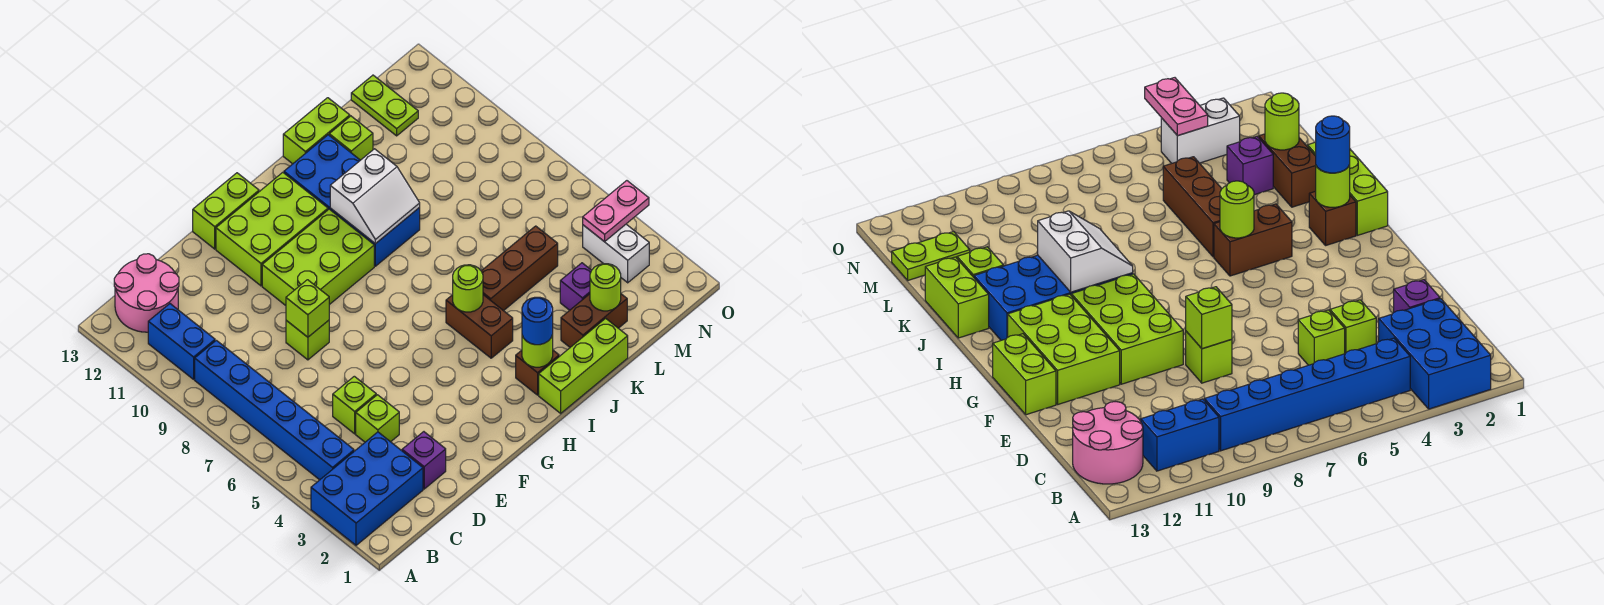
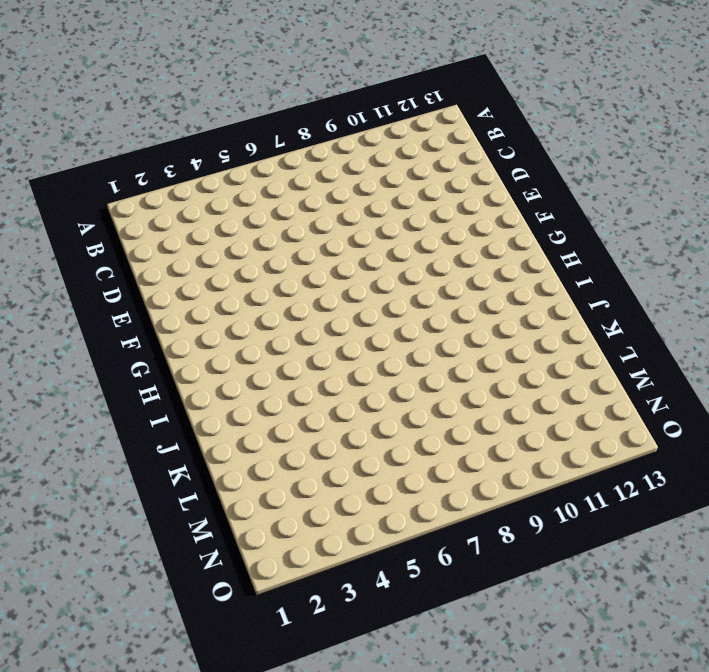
none -> blue brick A2:C3 level 1
none -> blue brick B4:B9 level 1
none -> blue brick B10:B11 level 1

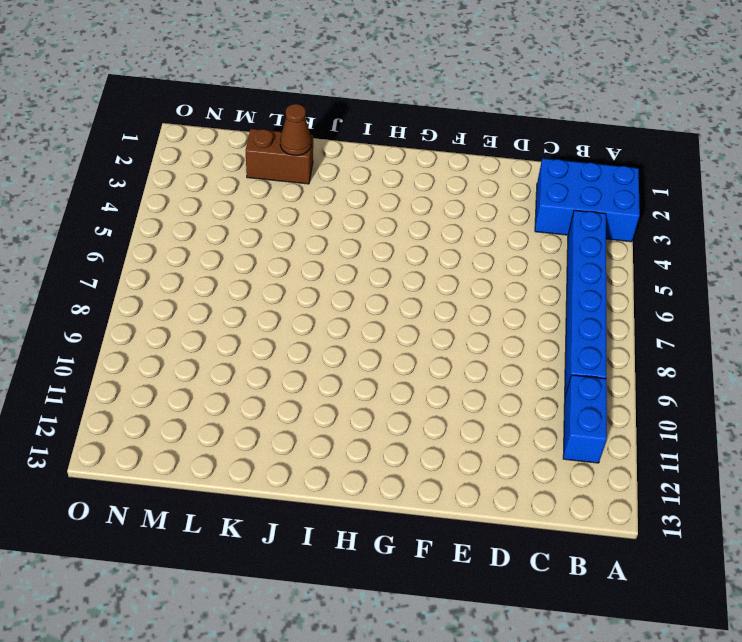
brown cone K2 level 2 -> none
none -> pink round brick B12:C13 level 1
none -> purple brick D2 level 1
none -> lime brick D4 level 1

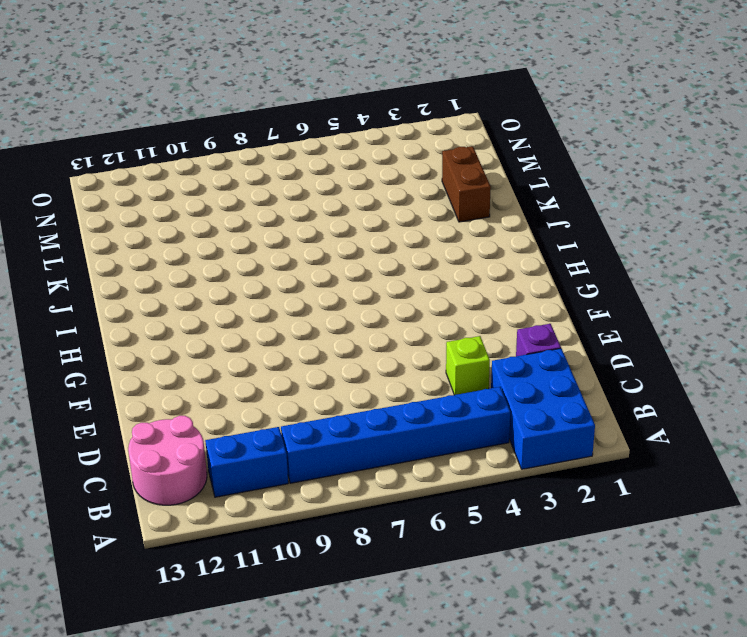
none -> lime brick D5 level 1
none -> lime brick E8 level 1
none -> lime brick F9:H10 level 1

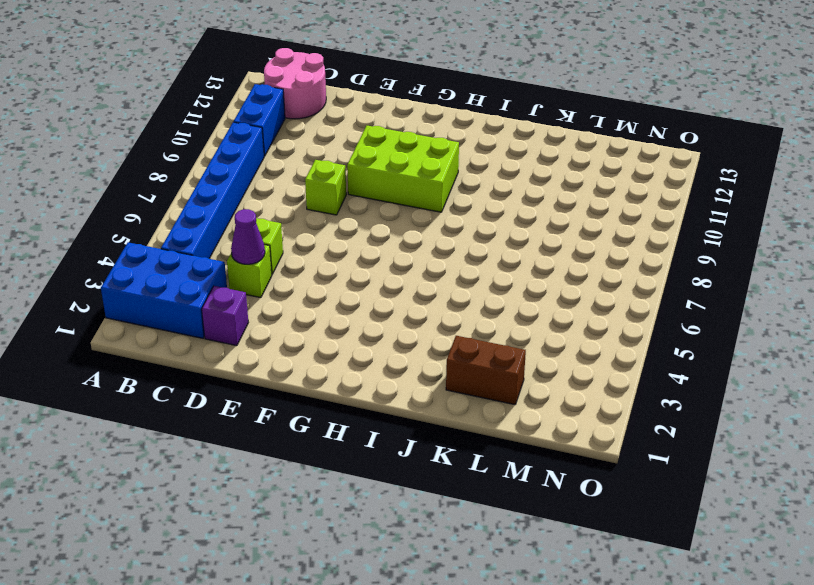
purple cone D4 level 2 -> none
none -> lime brick F11:H12 level 1
none -> lime brick F13:G13 level 1
none -> lime brick I1:K1 level 1

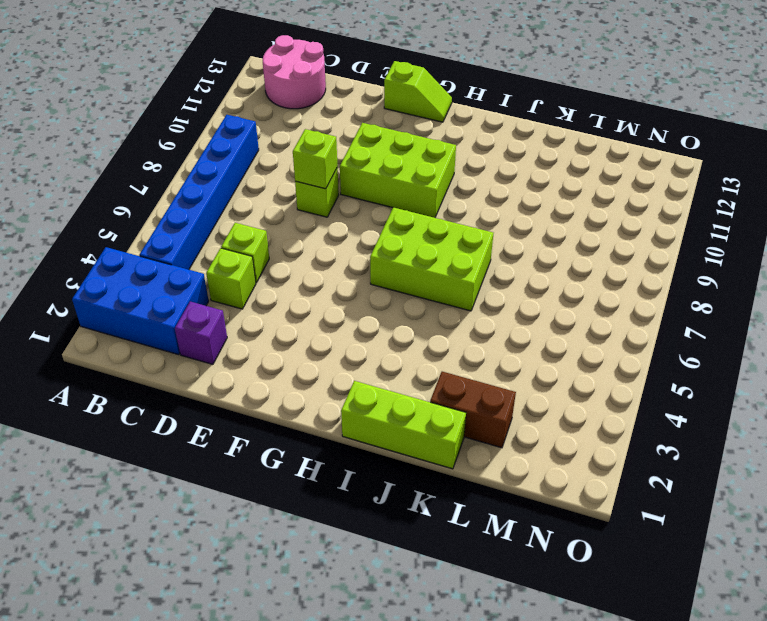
lime slope F13:G13 level 1 top F -> lime brick F13:G13 level 1
lime brick H6:J7 level 1 -> lime brick F11:H12 level 1
none -> blue brick B10:B11 level 1
none -> brown brick I2 level 1
none -> brown brick I4:I5 level 1

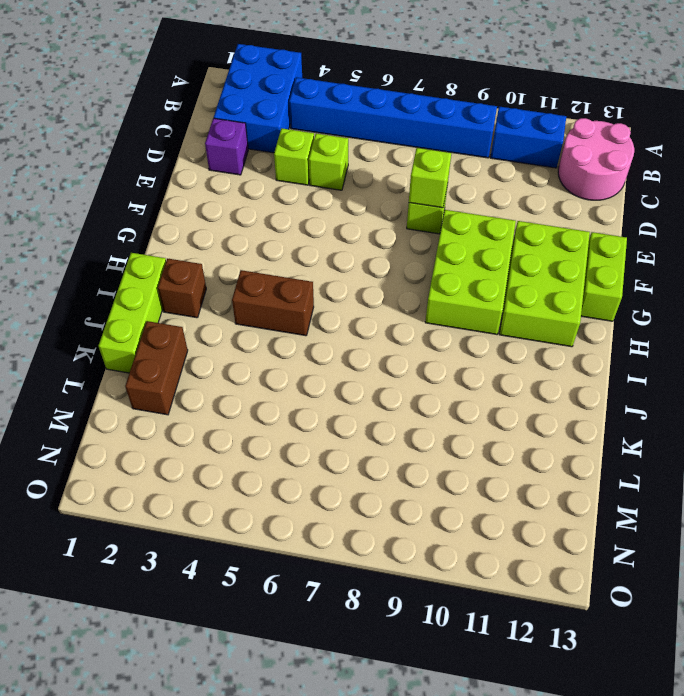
none -> blue brick I9:J12 level 1
none -> brown brick J5:L5 level 1
none -> lime brick J13:K13 level 1

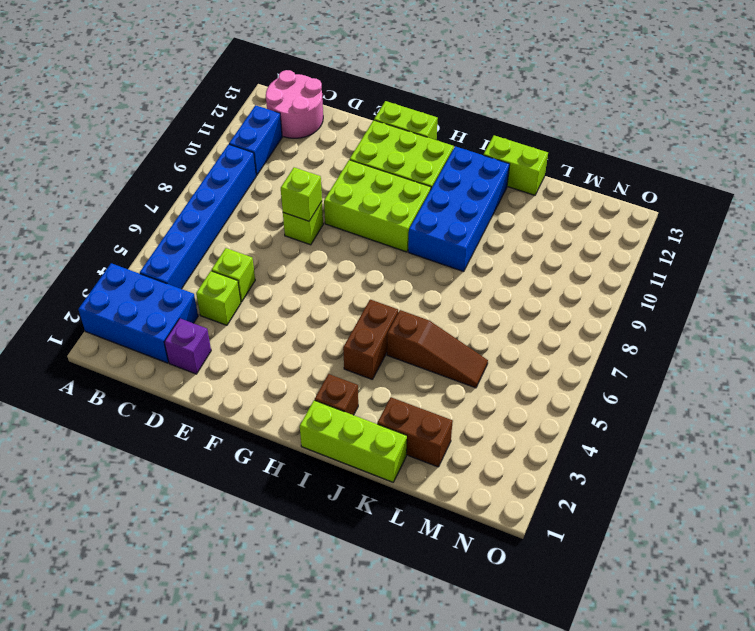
brown slope J5:L5 level 1 top J -> brown brick J5:L5 level 1
none -> lime brick K12 level 1
none -> purple brick L3 level 1
none -> lime plate M12:M13 level 1

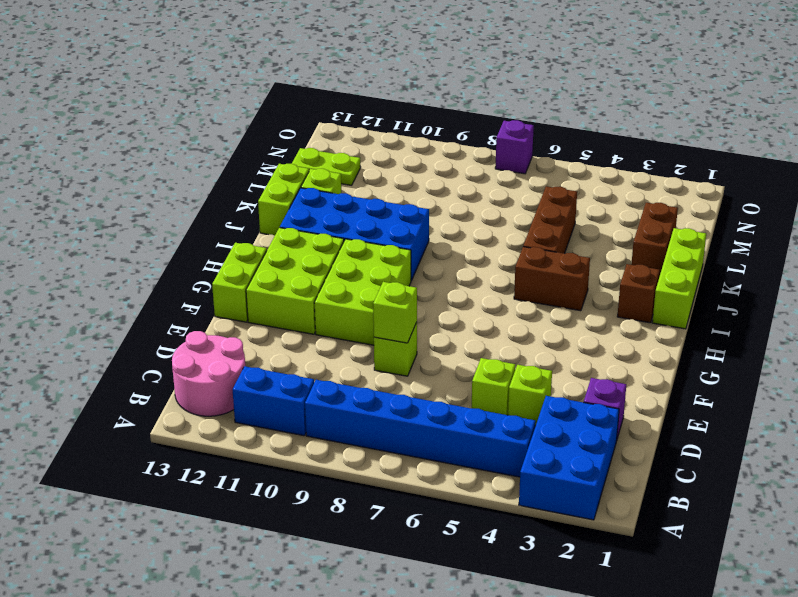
purple brick O7 level 1 -> purple brick L3 level 1
none -> white brick N3:N4 level 1
none -> lime round brick I2 level 2
none -> lime round brick I5 level 2

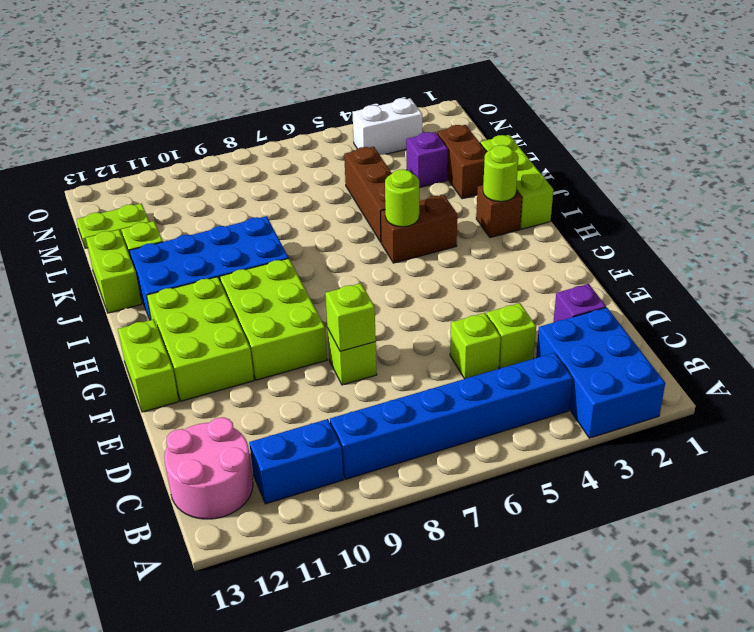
none -> white slope I9:J10 level 2 top 10
none -> lime round brick L2 level 2
none -> pink plate N4:O4 level 2

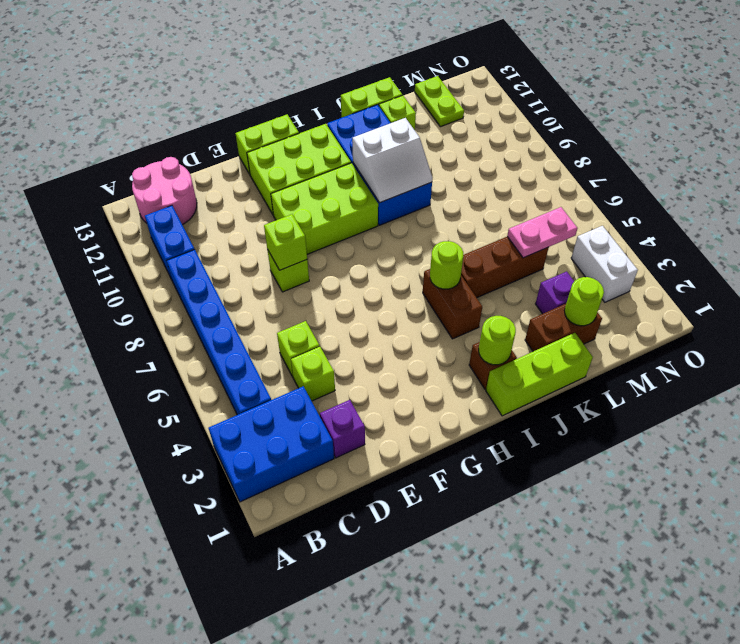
pink plate L5:M5 level 2 -> pink plate N4:O4 level 2
none -> blue round brick I2 level 3

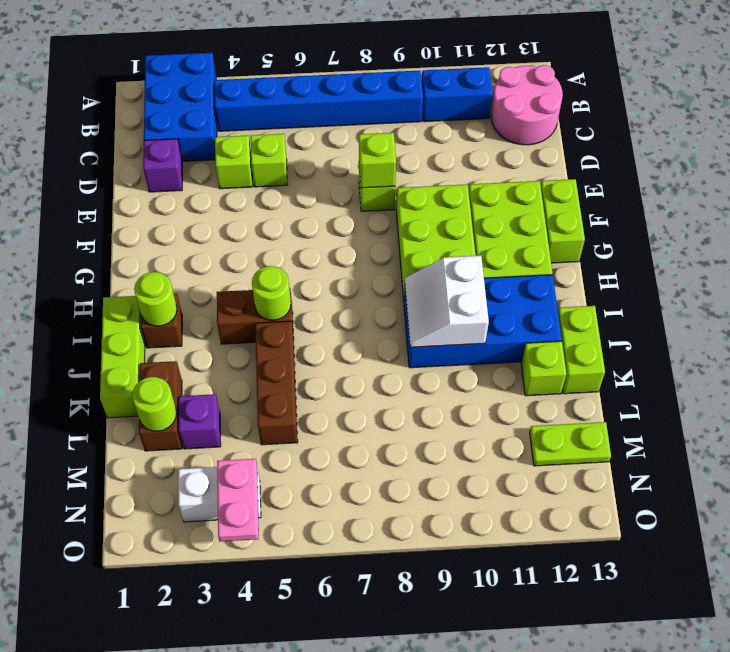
none -> blue round brick I2 level 3

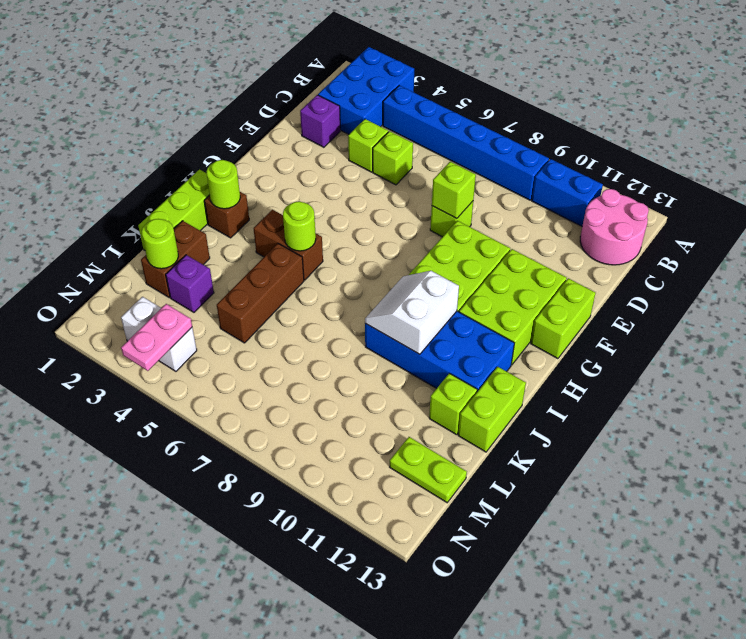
none -> blue round brick I2 level 3

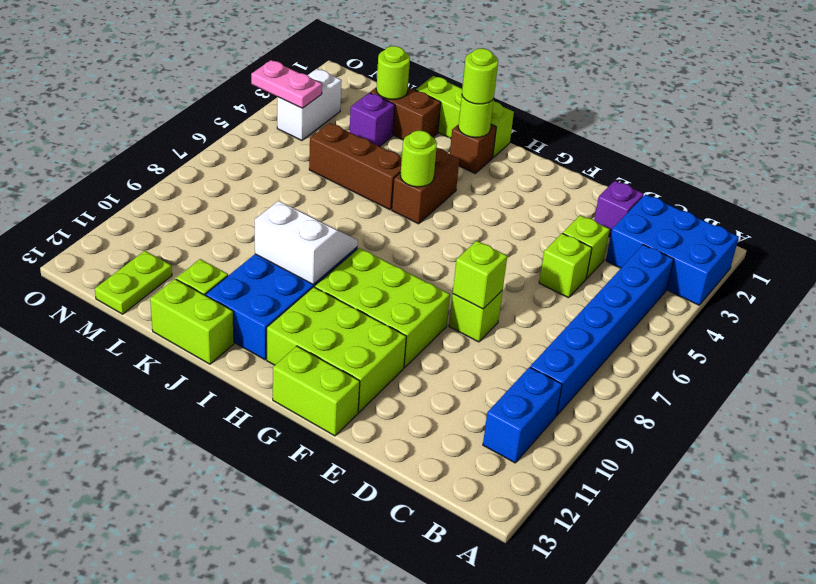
lime round brick I2 level 3 -> blue round brick I2 level 3
none -> pink round brick B12:C13 level 1

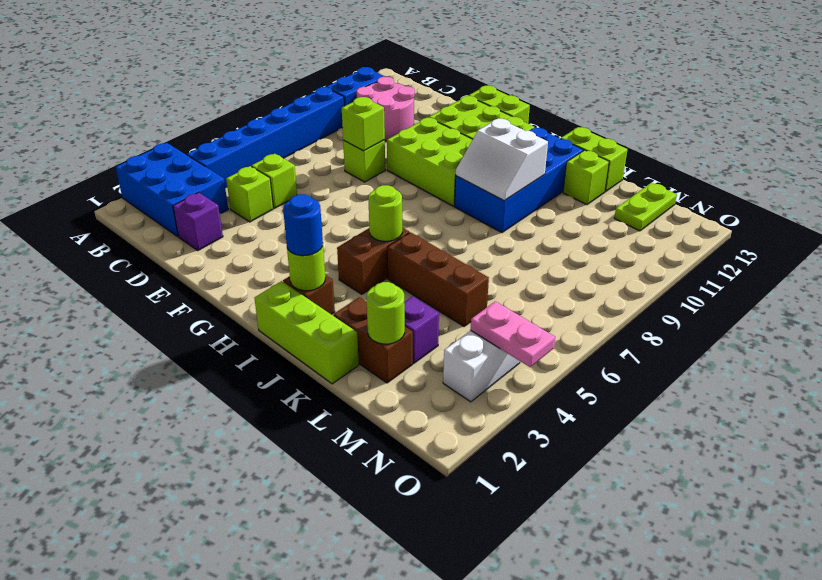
pink round brick C10:D11 level 1 -> pink round brick B12:C13 level 1

